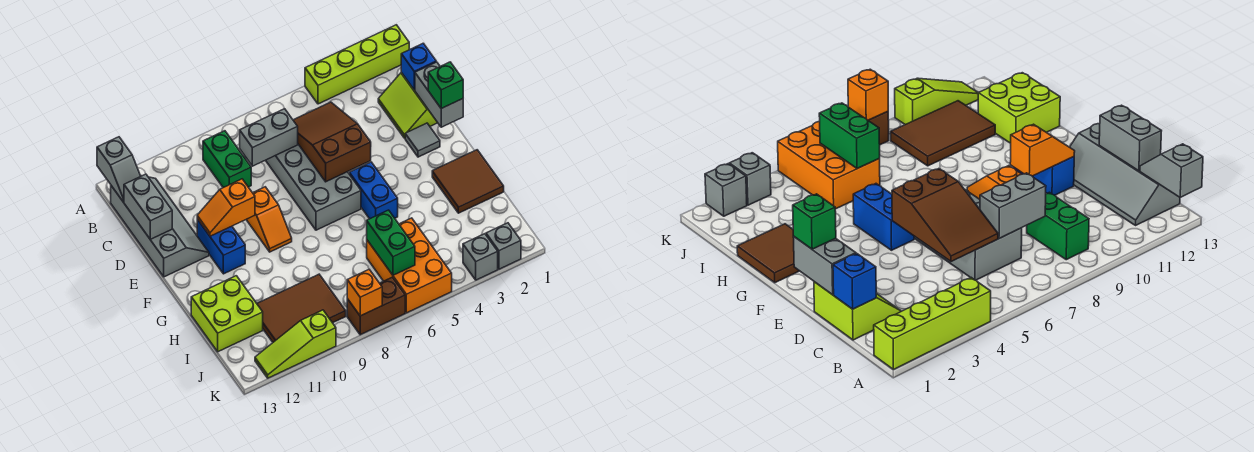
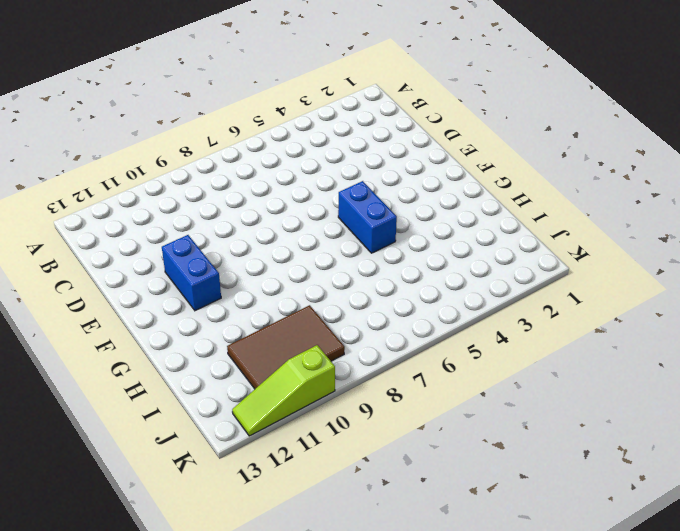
none -> lime brick A1:A4 level 1
none -> green brick B9:C9 level 1
none -> grey slope B12:E13 level 1 top 13

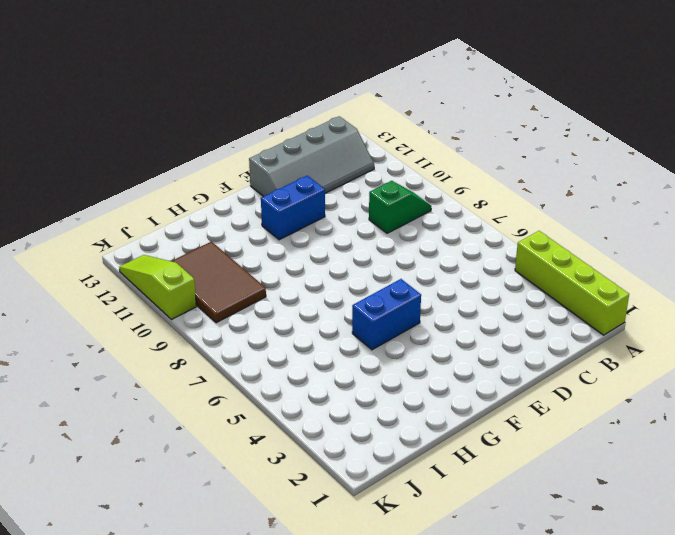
green slope B9:C9 level 1 top C -> green brick B9:C9 level 1
none -> lime slope C1:D2 level 1 top 1
none -> grey brick C6:F7 level 1
none -> grey tile E2 level 1

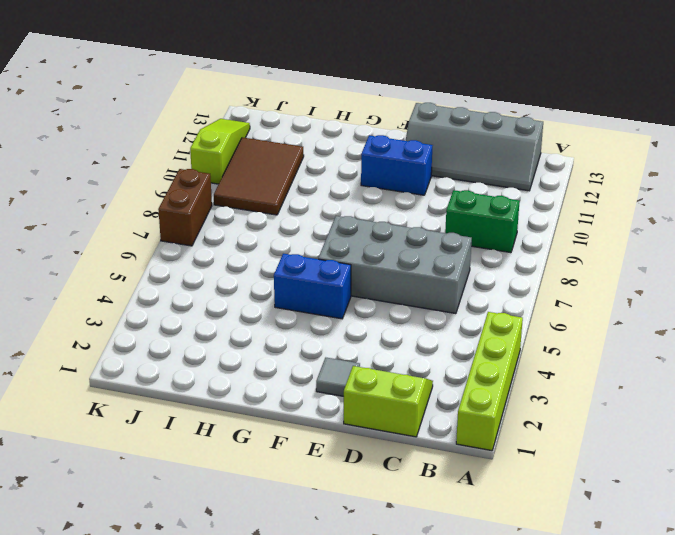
none -> orange slope E9:F9 level 1 top E
none -> brown tile G1:H2 level 1
none -> lime brick H12:I13 level 1

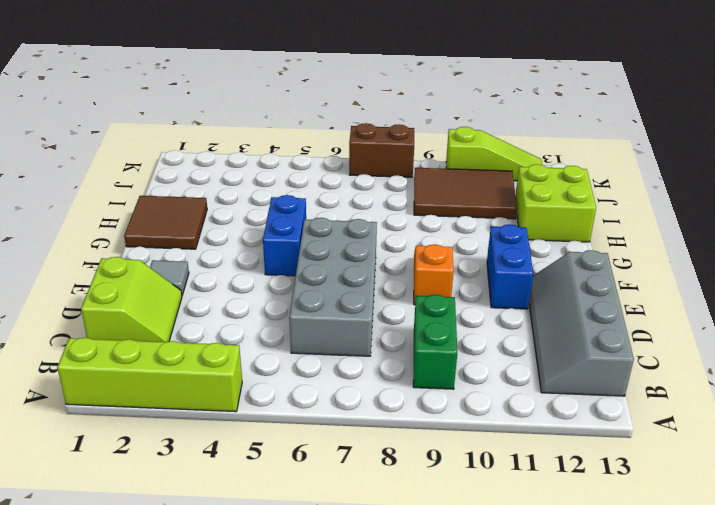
none -> orange brick I5:K6 level 1
none -> grey brick K2 level 1
none -> grey brick K3 level 1

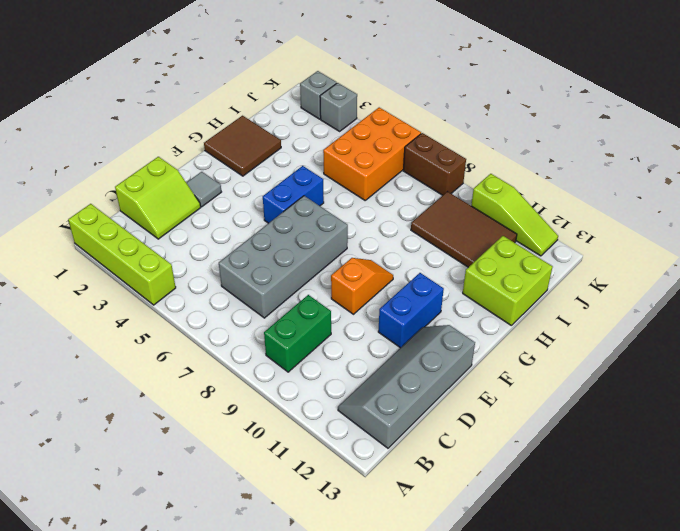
none -> grey slope A13:B13 level 2 top A
none -> blue brick C1 level 2
none -> brown slope C5:E6 level 2 top E

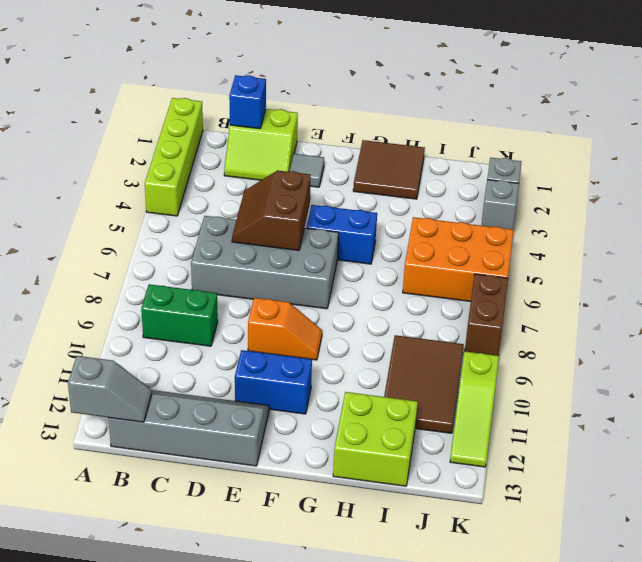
brown slope D5:E6 level 2 top E -> brown slope C5:E6 level 2 top E
none -> grey brick C7:C8 level 2
none -> grey brick C13:D13 level 2
none -> grey brick D1:E1 level 2

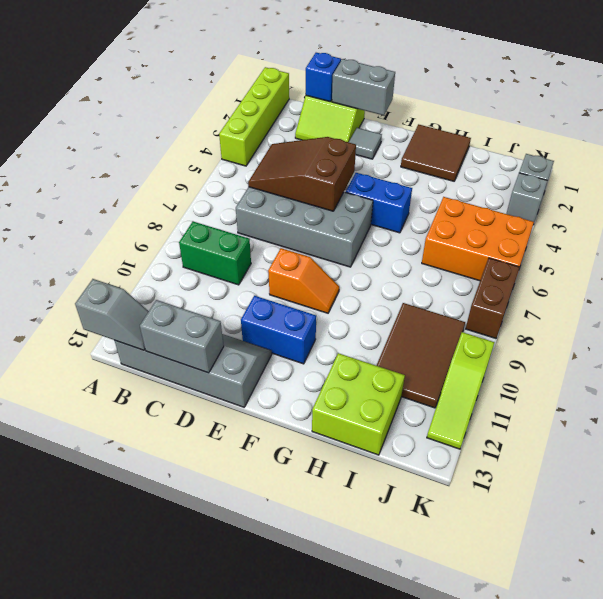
none -> grey brick C7:C8 level 2
none -> orange slope E10:E11 level 2 top 10
none -> green brick I6:J6 level 2

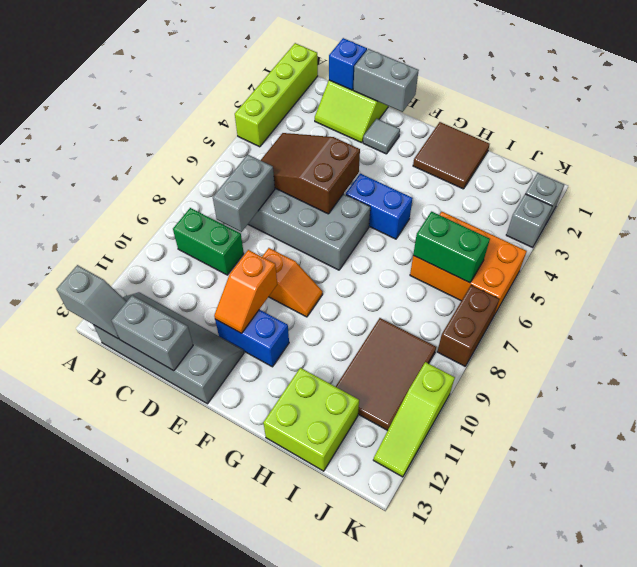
none -> orange brick K8 level 2
none -> green brick E1 level 3

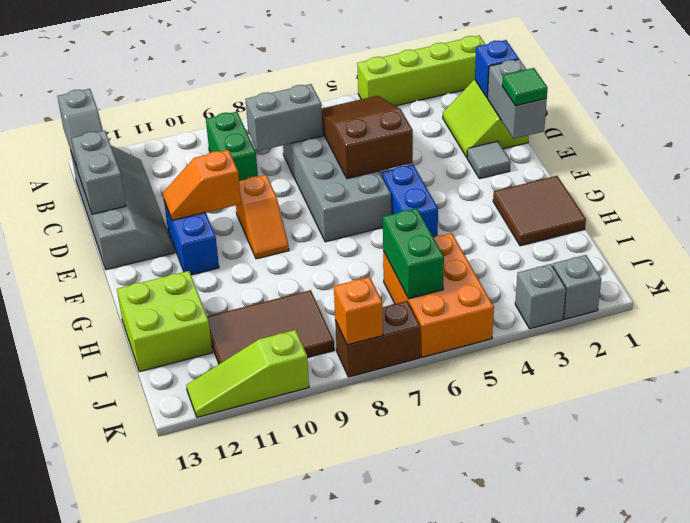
green tile E1 level 3 -> green brick E1 level 3

